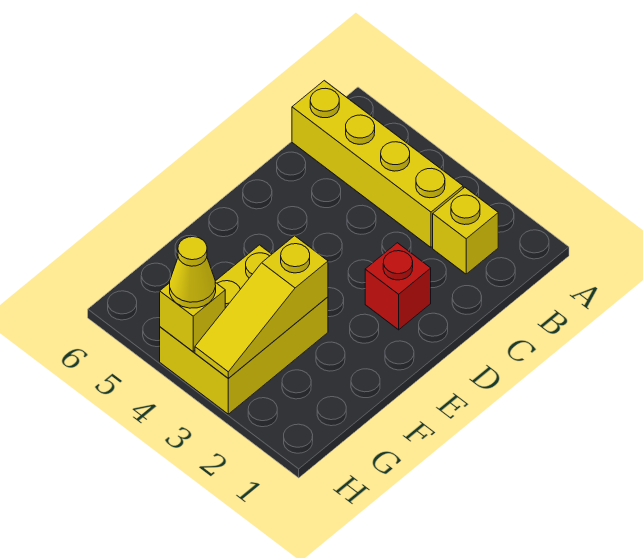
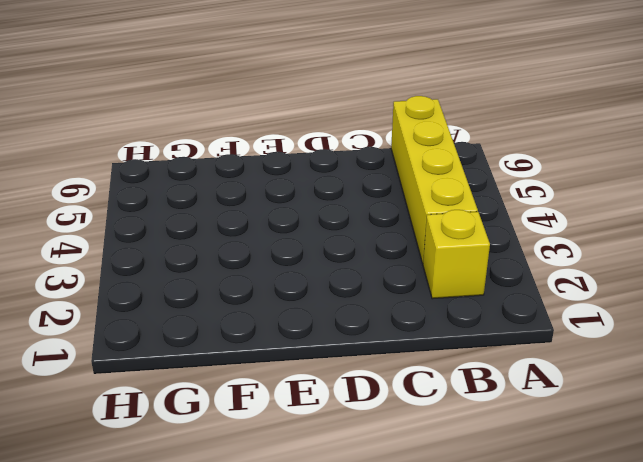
none -> red brick D2 level 1
none -> yellow brick F3:H4 level 1

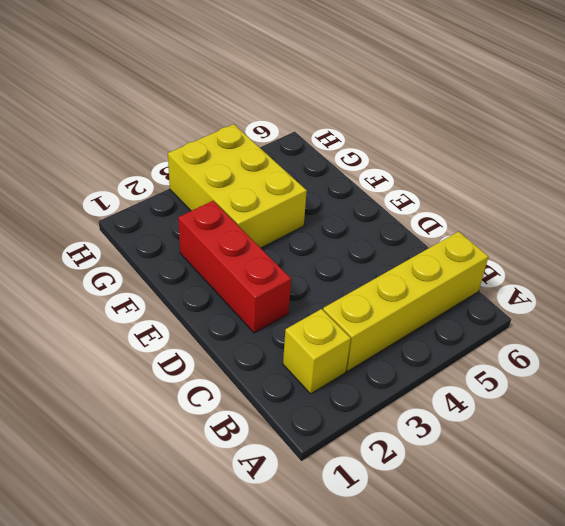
red brick D2:F2 level 1 -> red brick D2 level 1
none -> yellow slope F3:H3 level 2 top F
none -> yellow brick H4 level 2

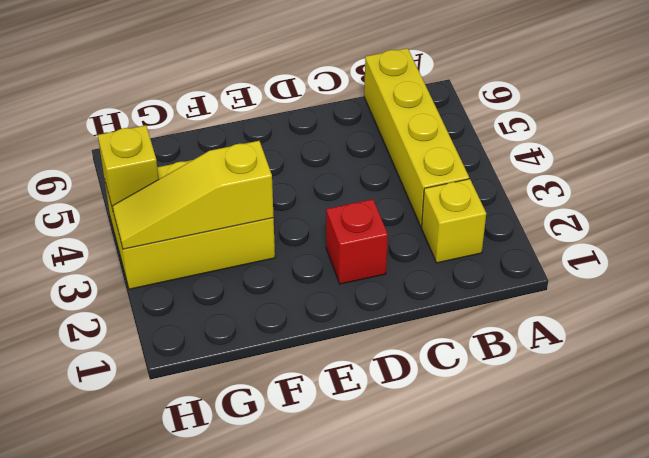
none -> yellow cone H4 level 3

